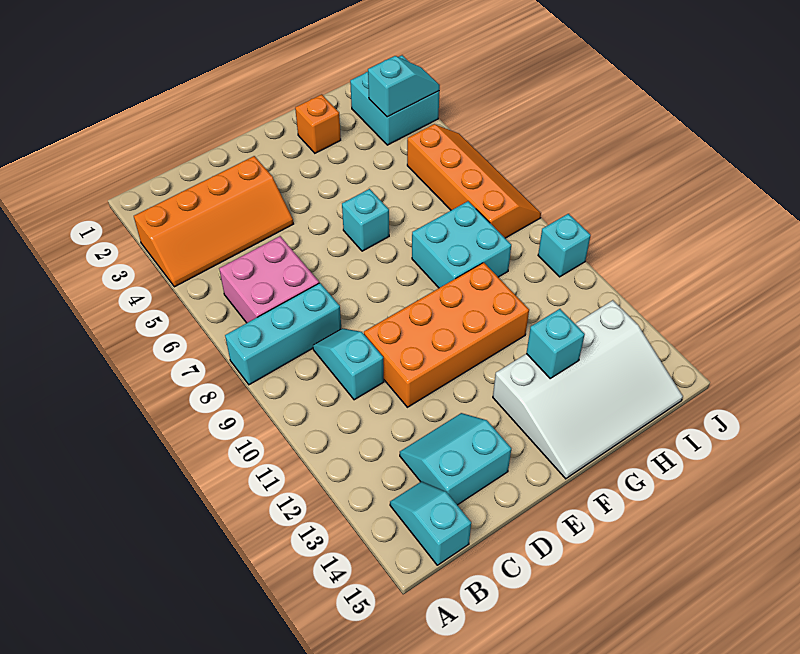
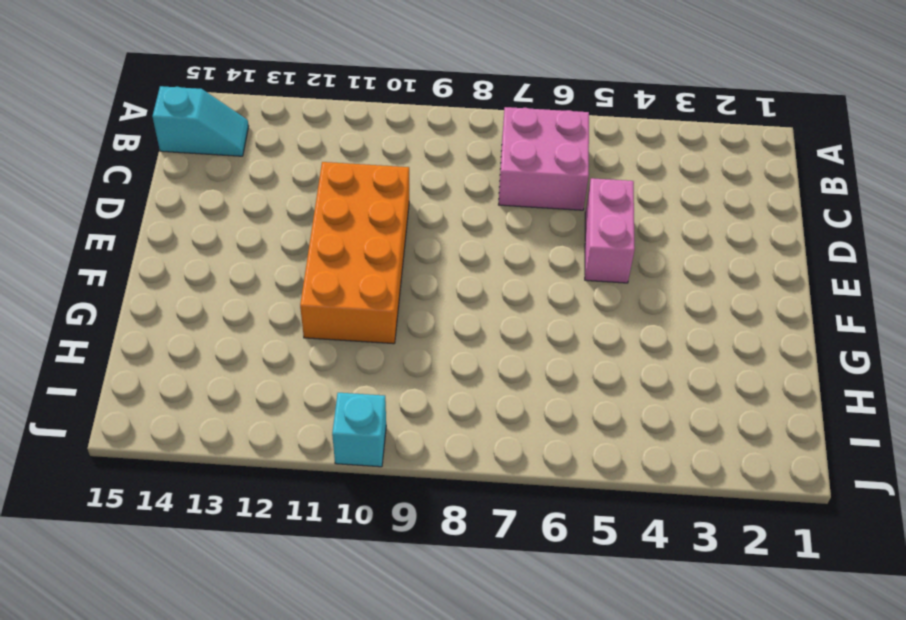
pink brick D5:E5 level 1 -> none
none -> orange slope A3:D4 level 1 top 3
none -> cyan brick A8:C8 level 1
none -> cyan slope C9:C10 level 1 top 10

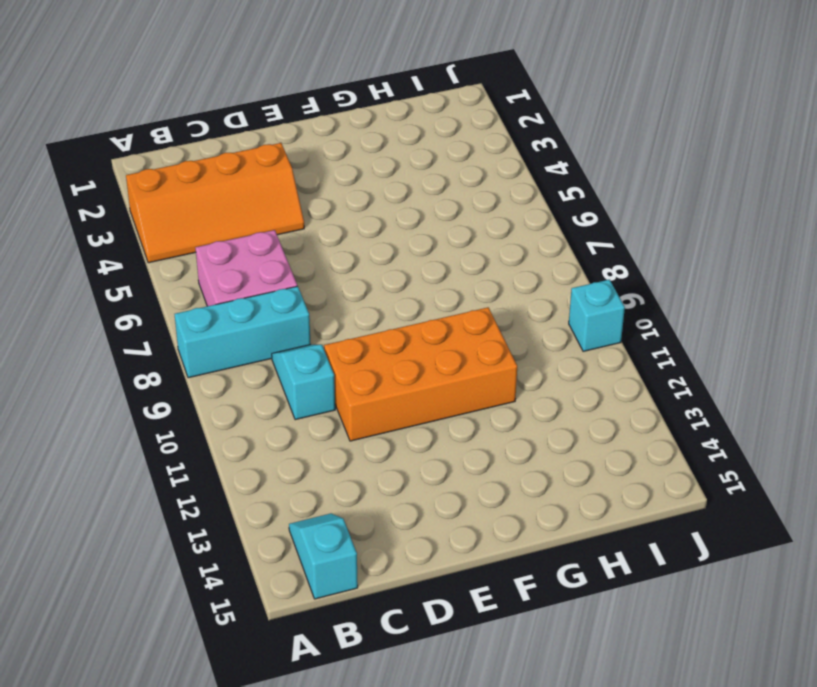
none -> cyan slope C13:D14 level 1 top 14
none -> cyan brick F6 level 1
none -> white slope F13:I15 level 1 top 13

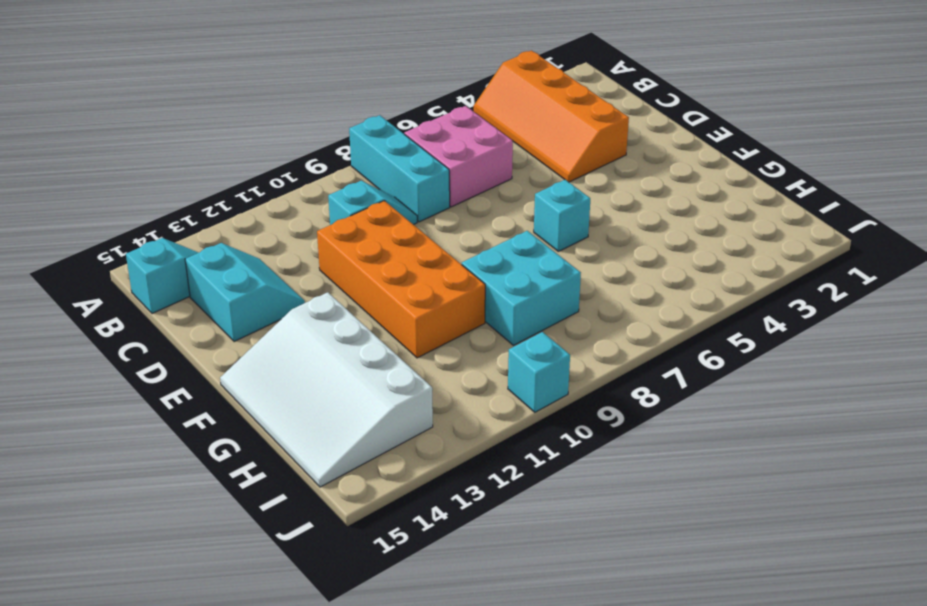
none -> orange brick G2 level 1
none -> cyan brick I2:J3 level 1
none -> orange slope I5:J8 level 1 top I

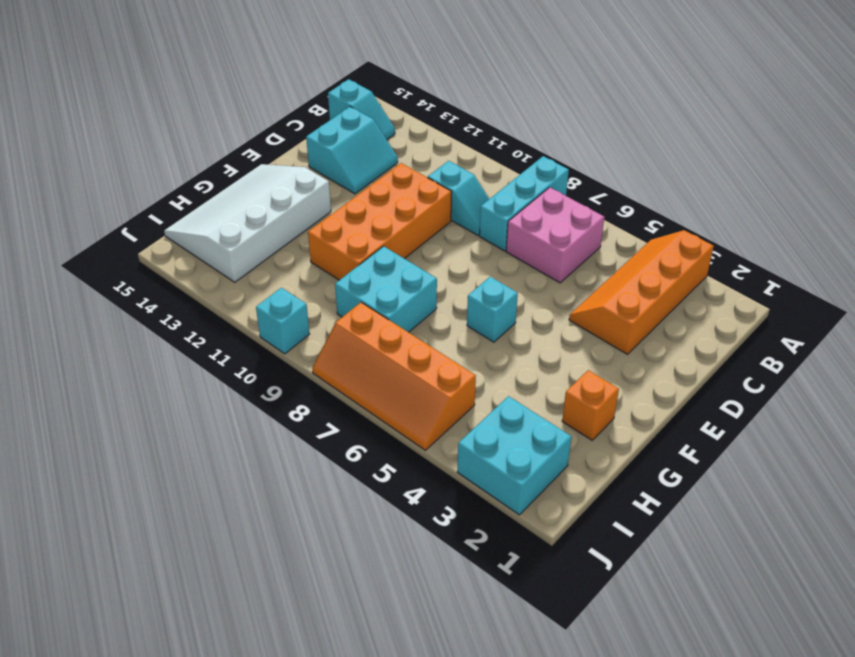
none -> cyan brick G13 level 2
none -> cyan slope I3:J3 level 2 top I

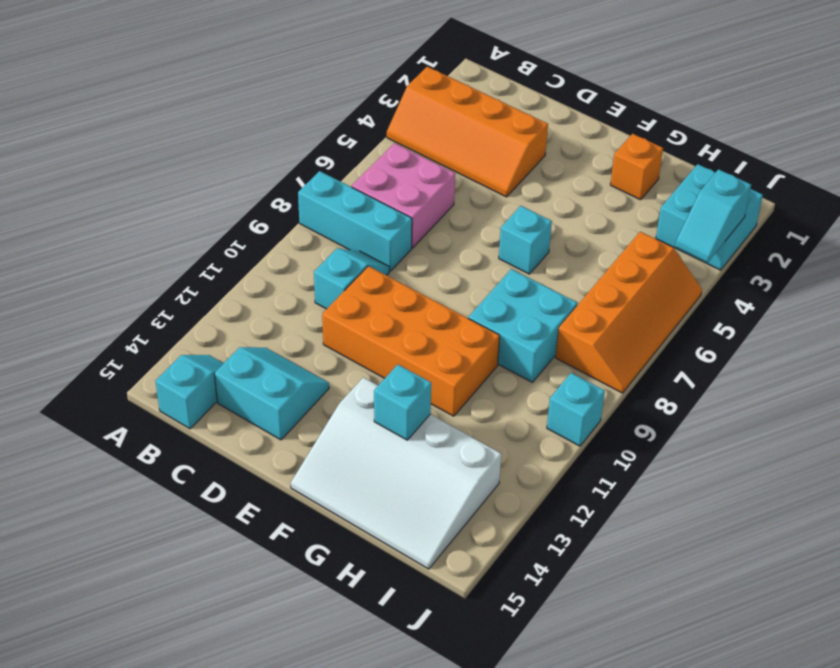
cyan slope J3:J4 level 2 top 3 -> cyan slope I3:J3 level 2 top I

